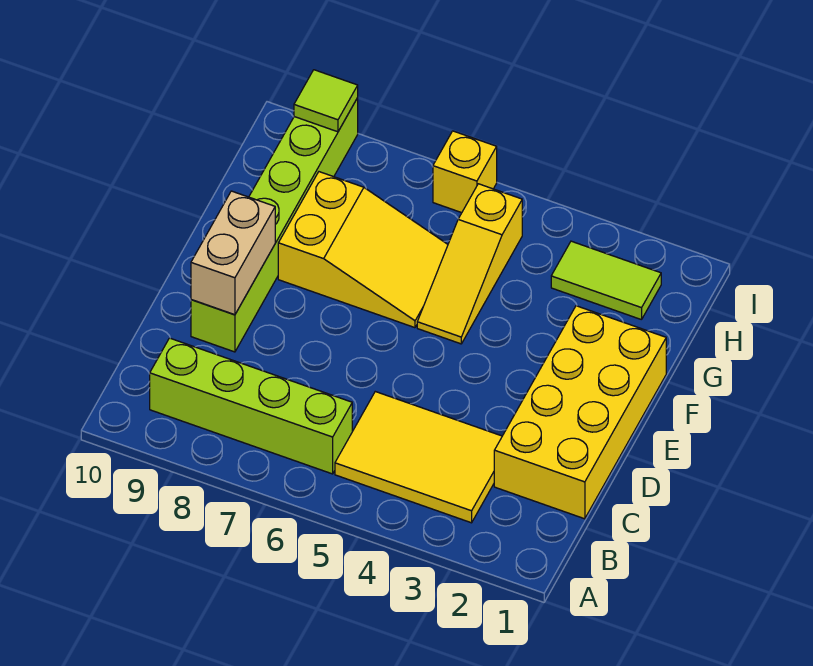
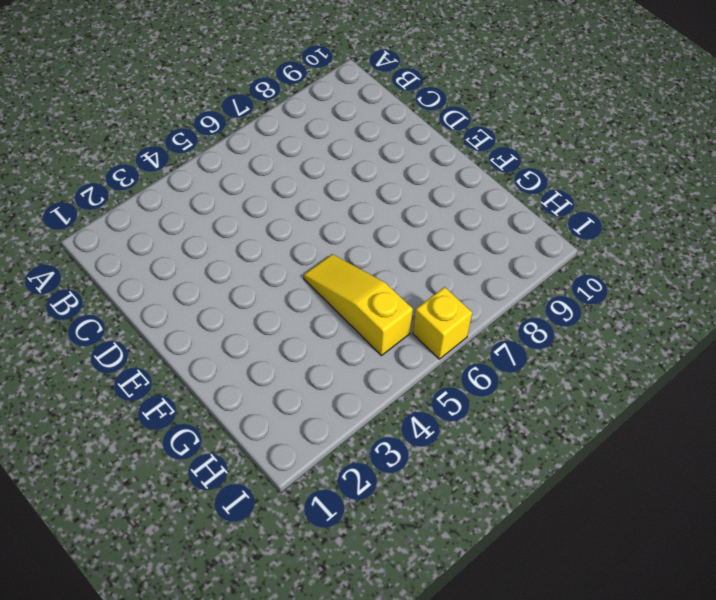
none -> yellow tile B3:C5 level 1
none -> lime brick B6:B9 level 1

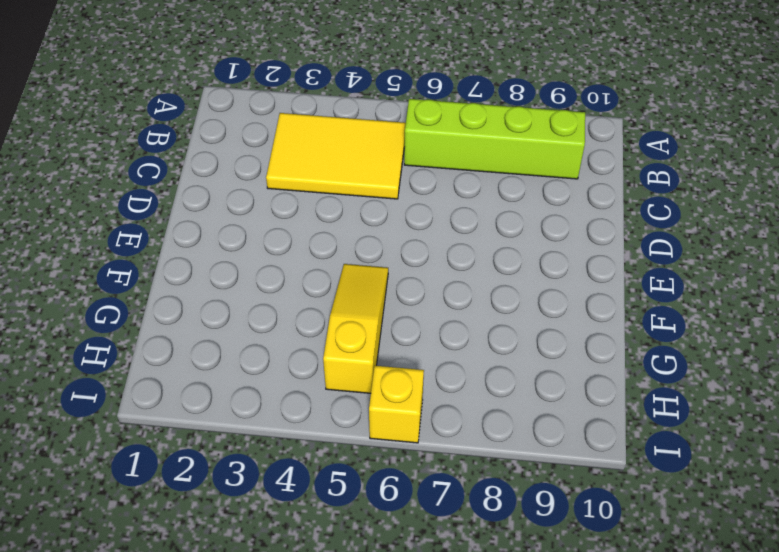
none -> yellow brick C1:F2 level 1
none -> lime brick D9:I9 level 1

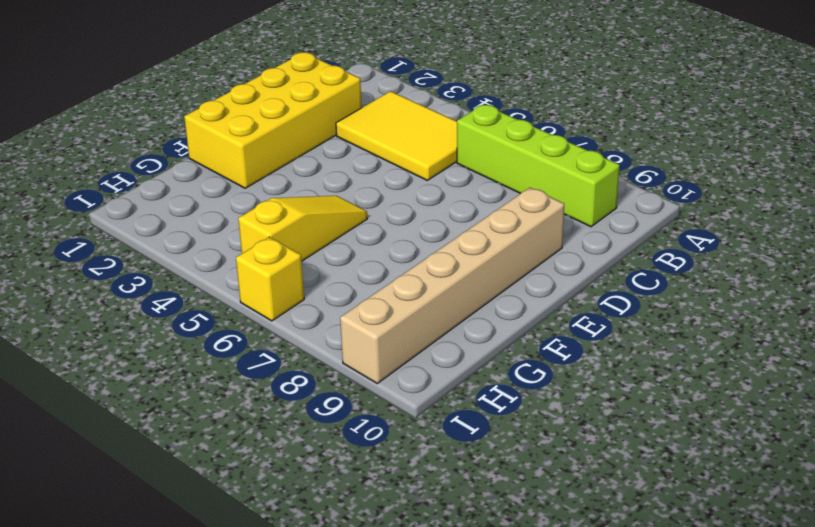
tan brick D9:I9 level 1 -> lime brick D9:I9 level 1
none -> yellow slope F6:G8 level 1 top 8
none -> lime tile H2:H3 level 1

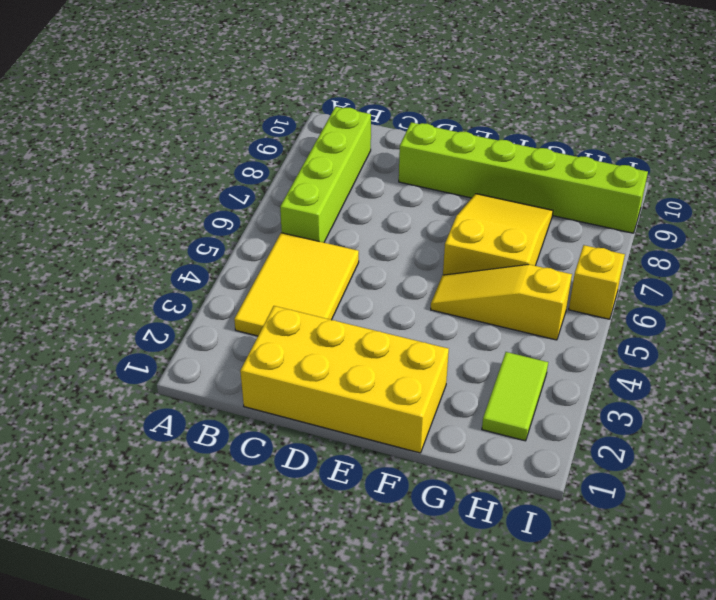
yellow slope F6:G8 level 1 top 6 -> yellow slope F6:G8 level 1 top 8
none -> tan brick D9:E9 level 2
none -> lime tile I9 level 2

